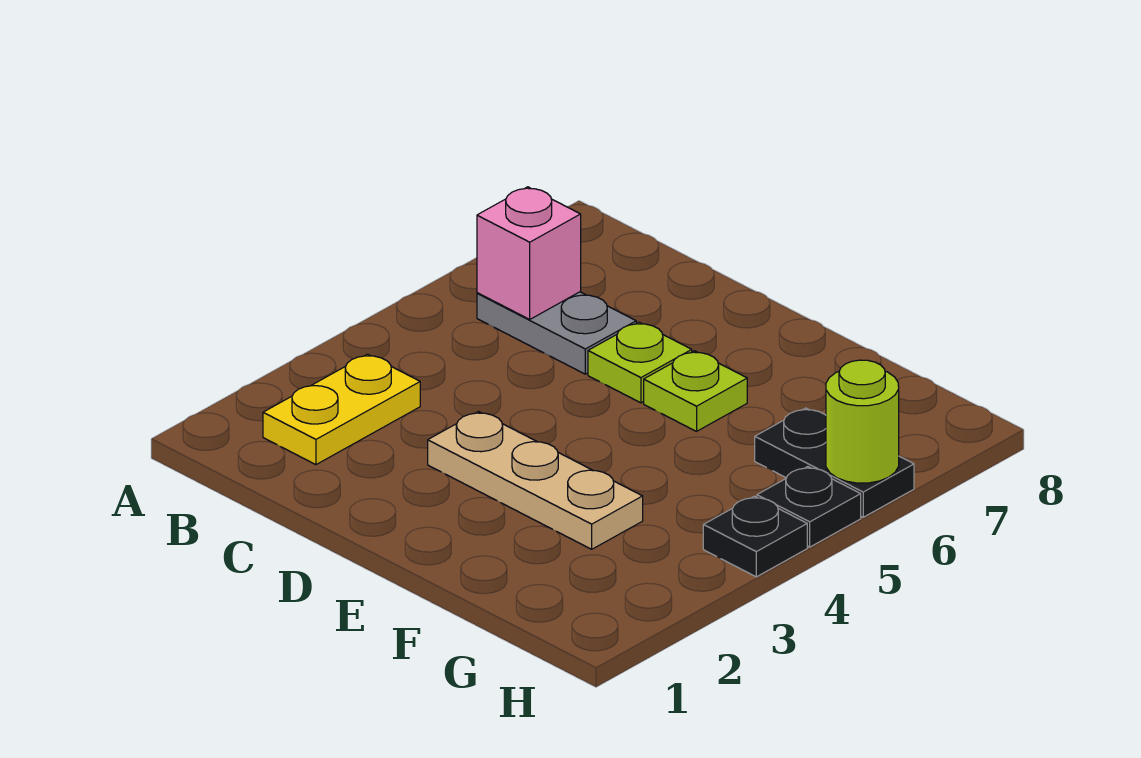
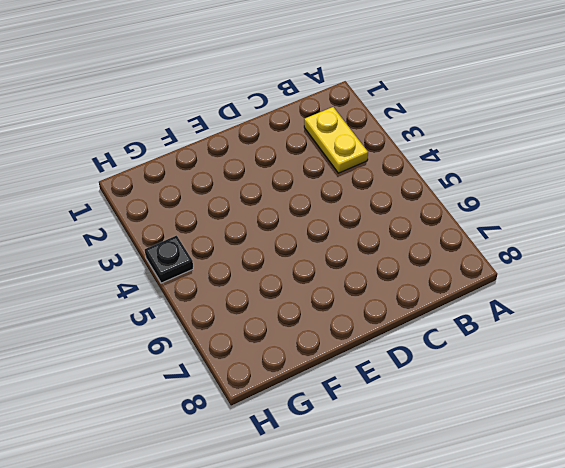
none -> grey plate B6:C6 level 1
none -> tan plate D3:F3 level 1

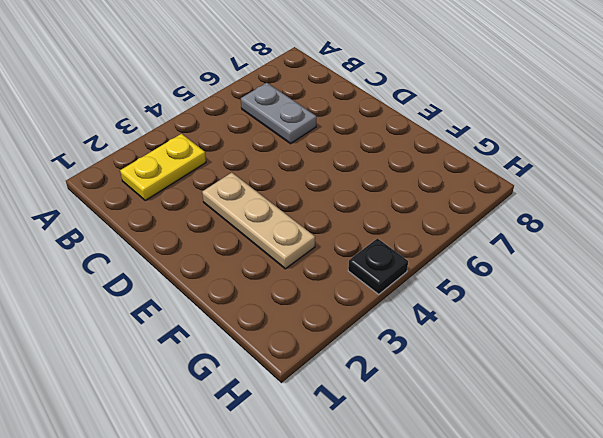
none -> lime plate D6 level 1
none -> lime plate E6 level 1

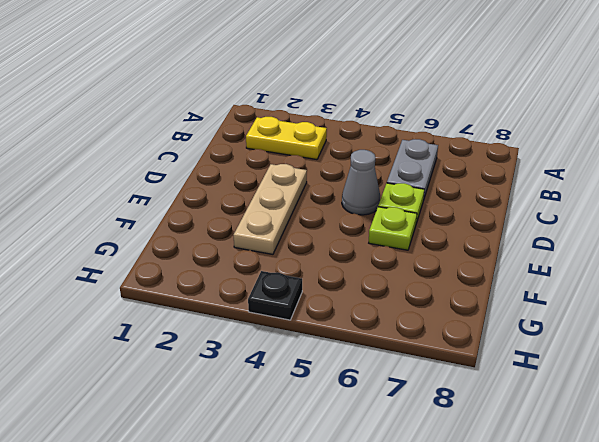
grey cone D5 level 1 -> none
none -> black plate G6:H6 level 1
none -> black plate H5 level 1

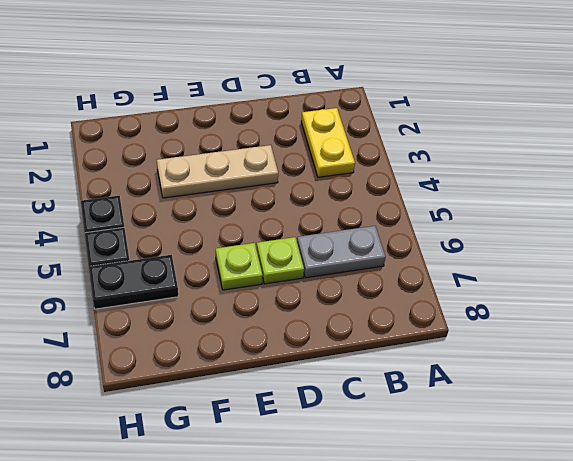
none -> pink brick B6 level 2
none -> lime round brick H6 level 2

